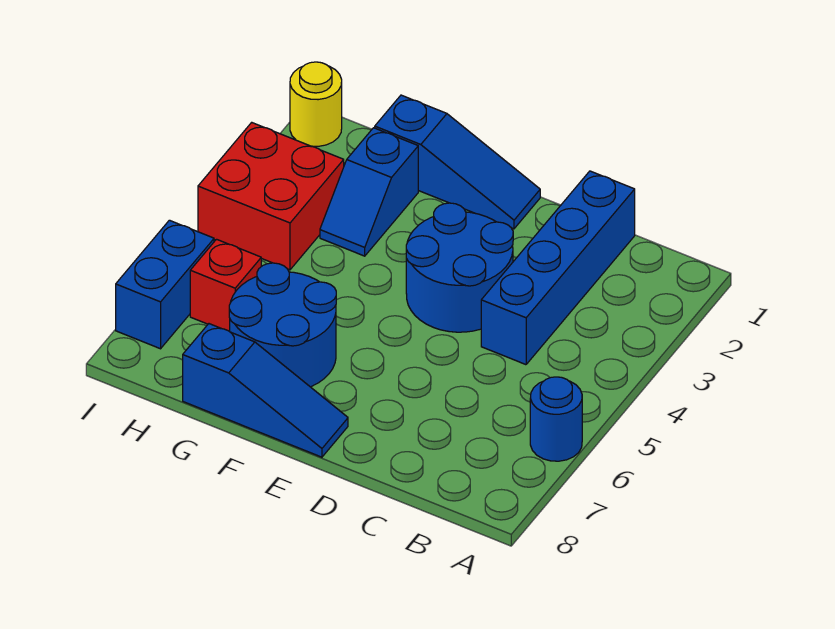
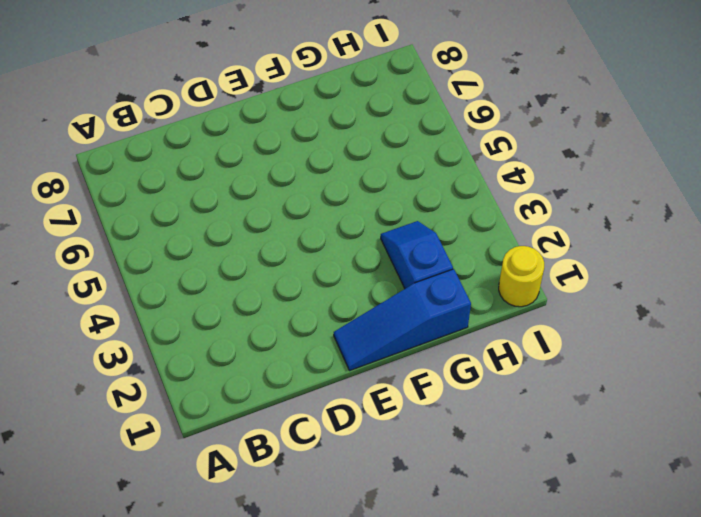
none -> blue round brick A6 level 1
none -> blue brick C1:C4 level 1

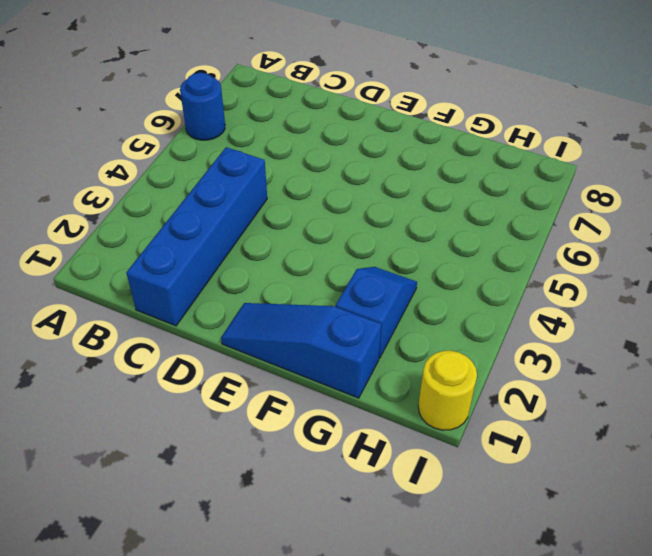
none -> blue round brick D3:E4 level 1
none -> blue slope E8:G8 level 1 top G

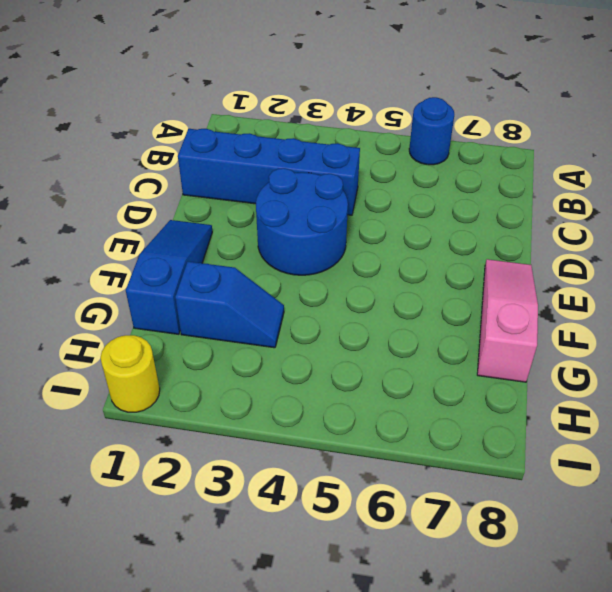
pink slope E8:G8 level 1 top G -> blue slope E8:G8 level 1 top G
none -> blue round brick F6:G7 level 1
none -> red brick H3:I4 level 1

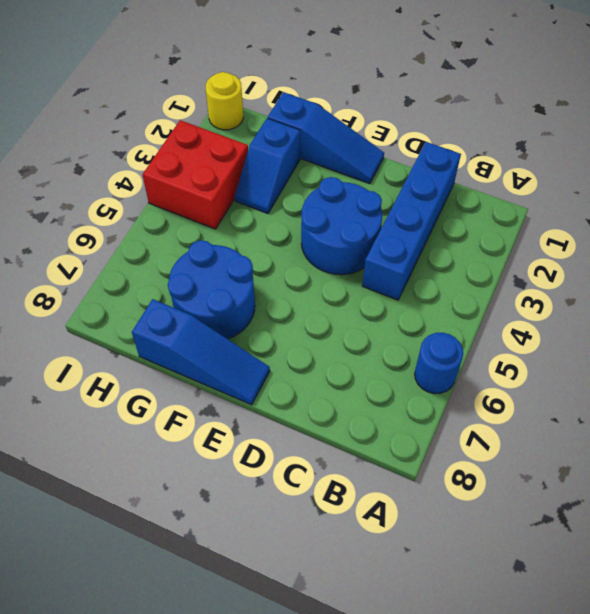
none -> red brick H6 level 1
none -> blue brick I6:I7 level 1

